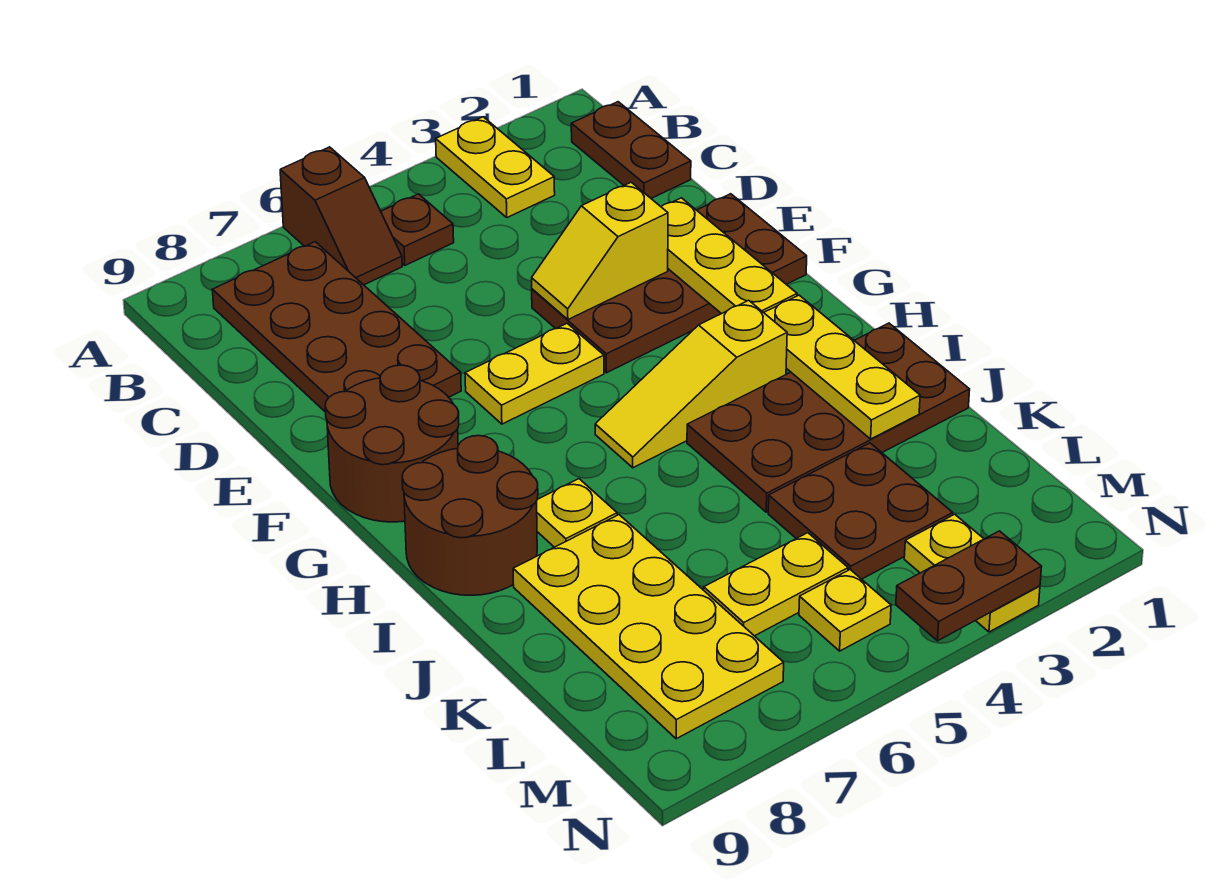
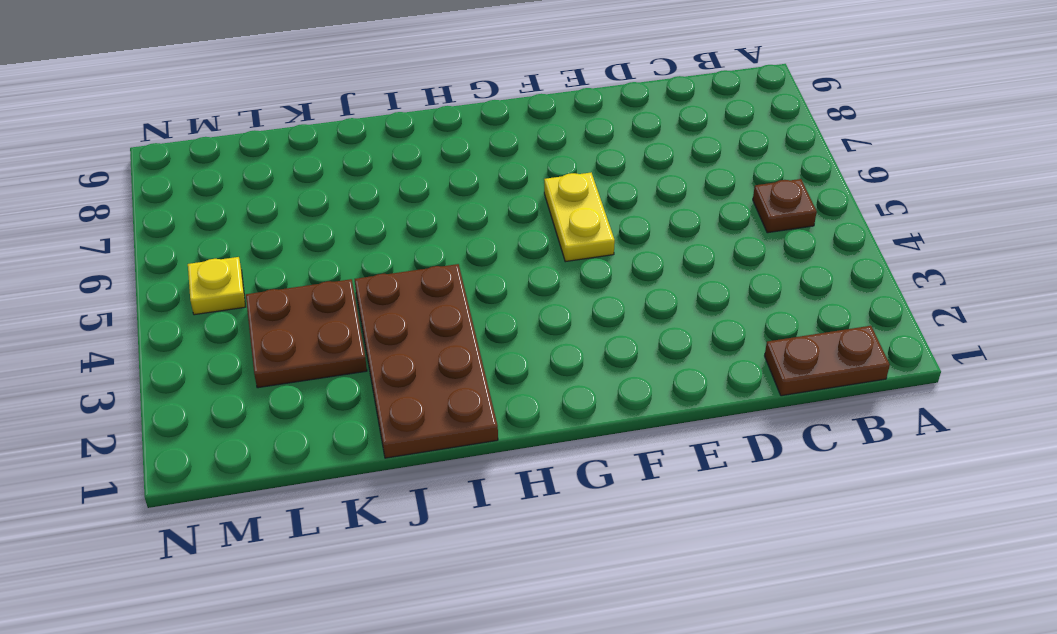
none -> yellow plate A3:B3 level 1
none -> brown slope A6:B6 level 1 top A
none -> brown plate B7:E8 level 1

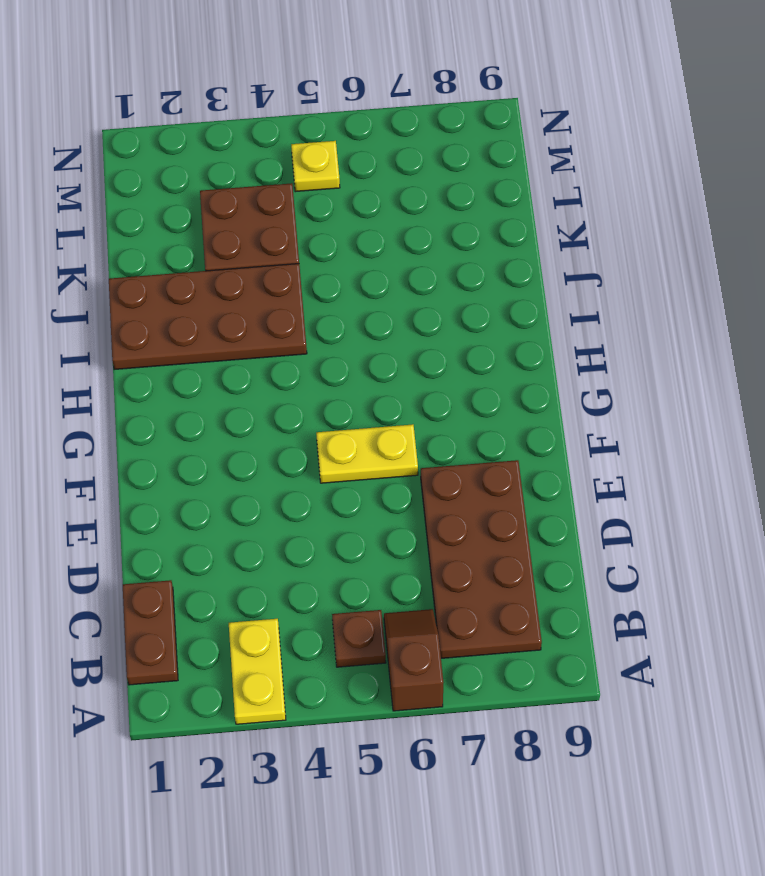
none -> brown plate E1:F4 level 1
none -> brown round brick F8:G9 level 1
none -> yellow slope H3:H5 level 1 top 3

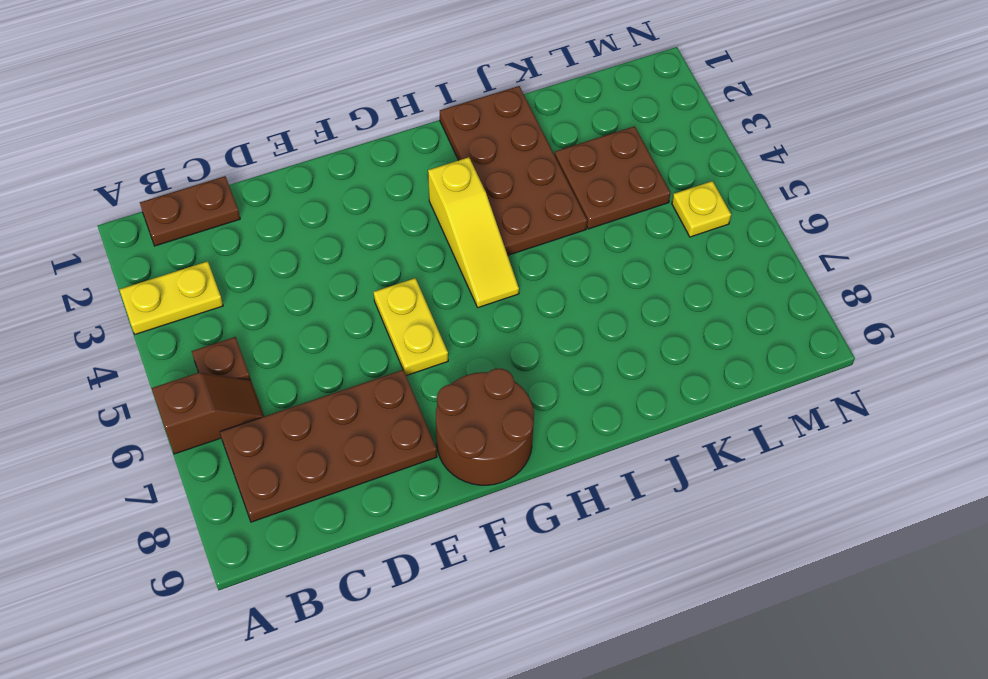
none -> brown plate E1:F4 level 1
none -> brown round brick H8:I9 level 1
none -> yellow plate I7 level 1

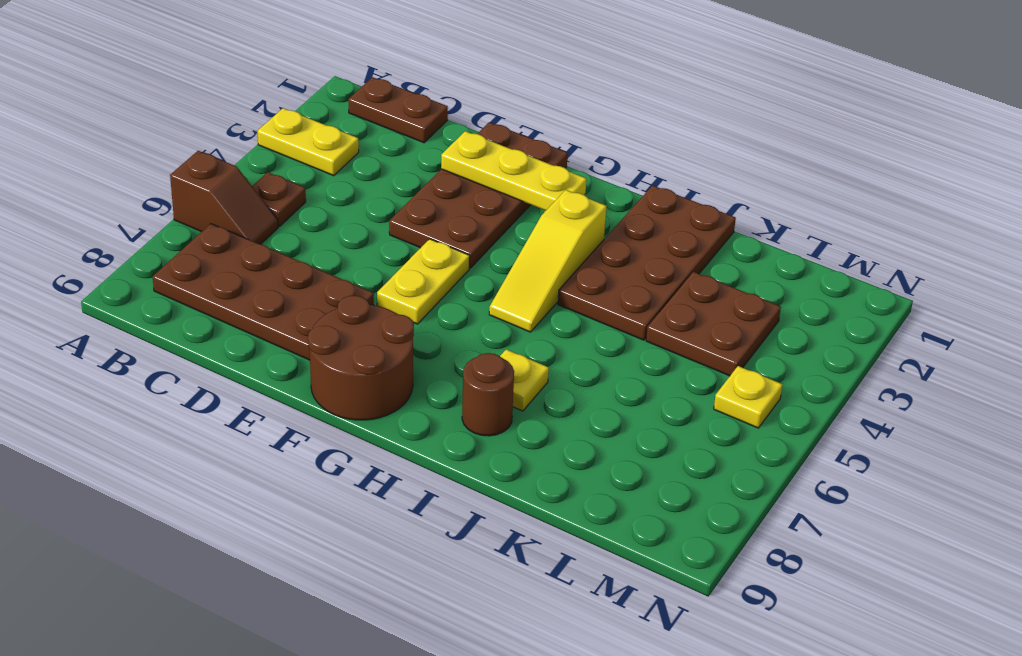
brown round brick I8 level 1 -> brown round brick H8:I9 level 1
none -> yellow plate J7:M8 level 1
none -> yellow plate L5:L6 level 1
none -> yellow plate M3:N3 level 1

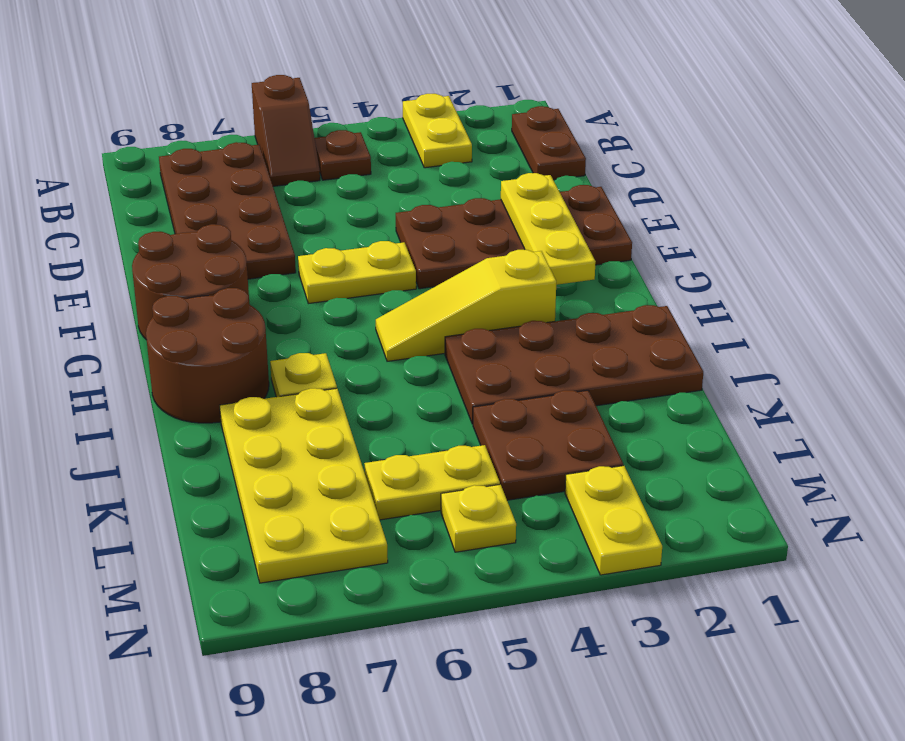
none -> yellow slope E3:E4 level 2 top 3
none -> yellow plate H2:J2 level 2
none -> brown plate N3:N4 level 2

